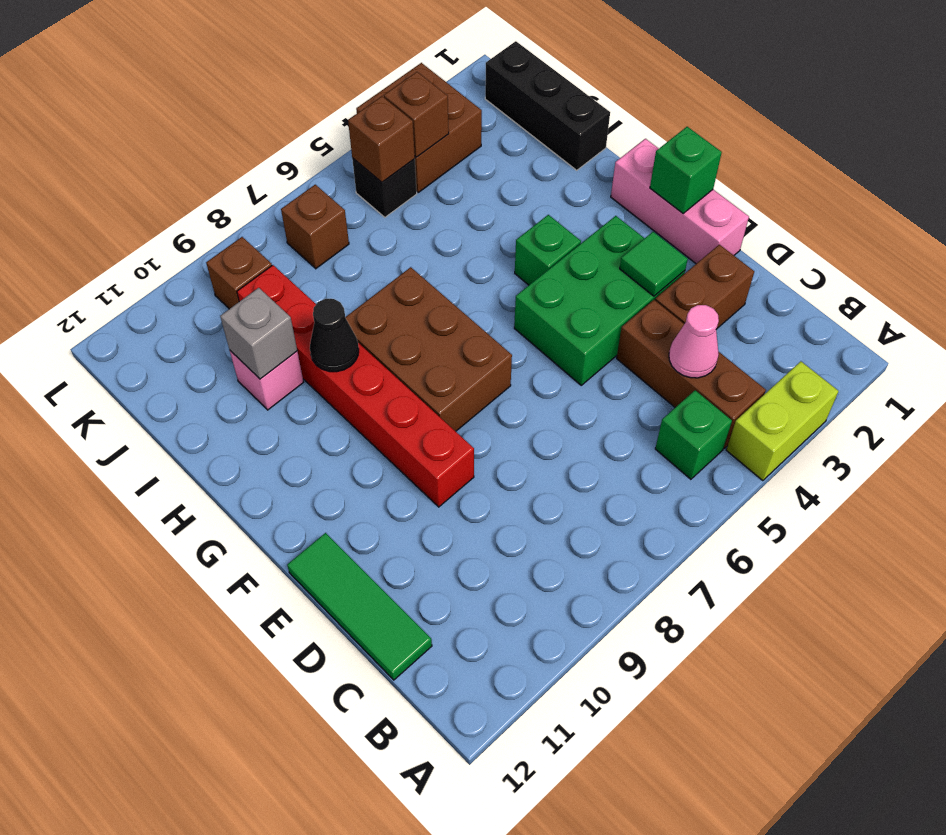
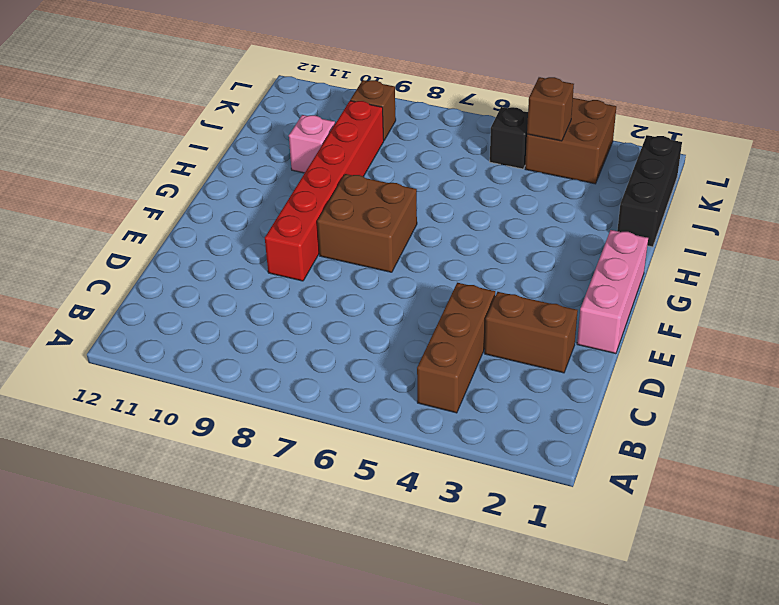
brown brick F7:G8 level 1 -> brown brick F7:H8 level 1
none -> lime brick A3:A4 level 1
none -> green brick B5 level 1
none -> green tile C12:E12 level 1

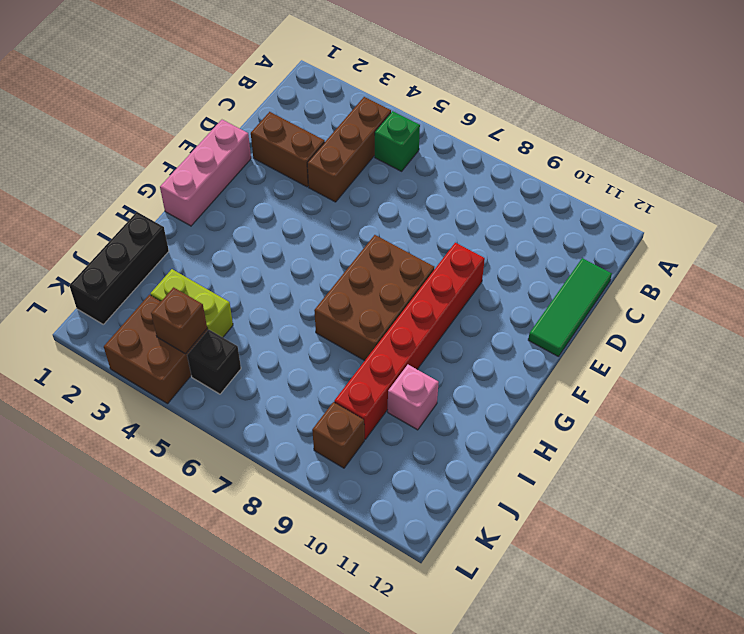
lime brick J3:J4 level 1 -> lime brick A3:A4 level 1
none -> green brick E3:F5 level 1
none -> green brick G4 level 1
none -> brown brick K7 level 1

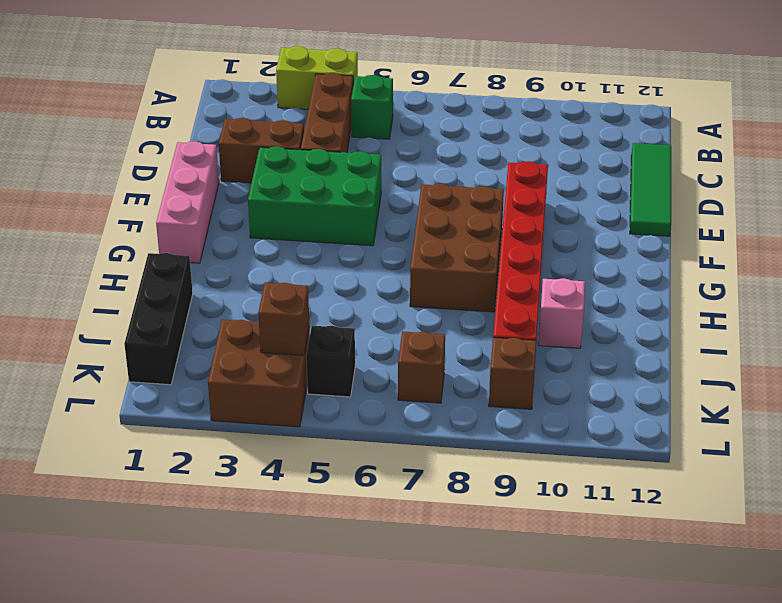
none -> green brick G4 level 1
none -> pink cone C4 level 2
none -> green tile E3 level 2

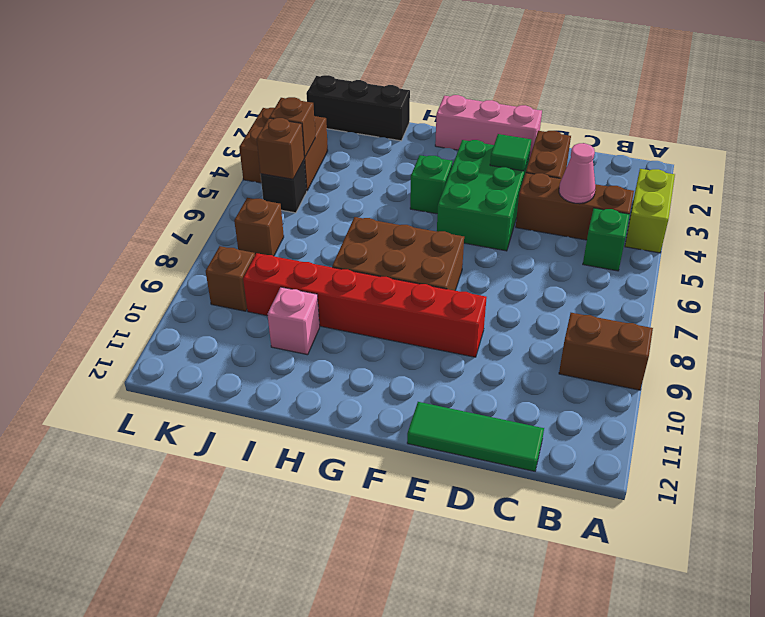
brown brick A9:B9 level 1 -> none
none -> green brick F1 level 2
none -> black cone H9 level 2
none -> grey brick I10 level 2

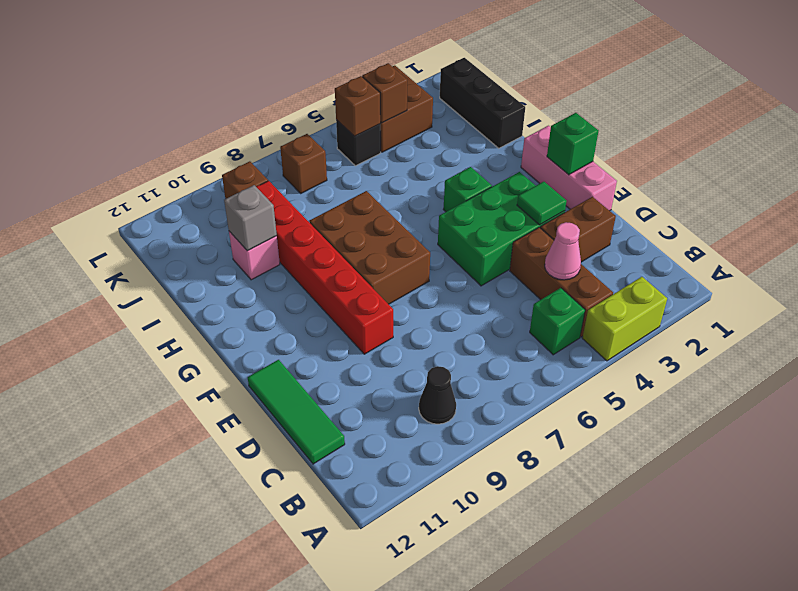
black cone B9 level 1 -> black cone H9 level 2

